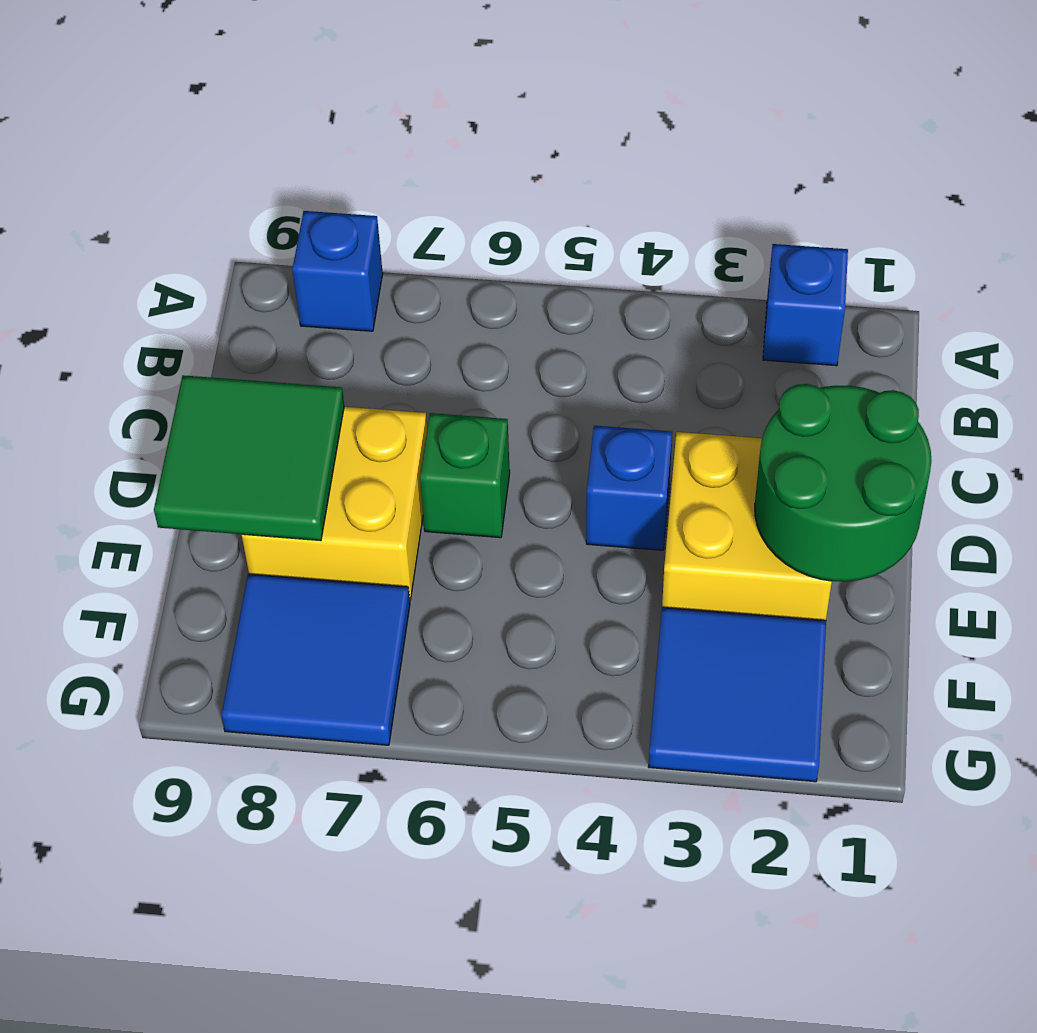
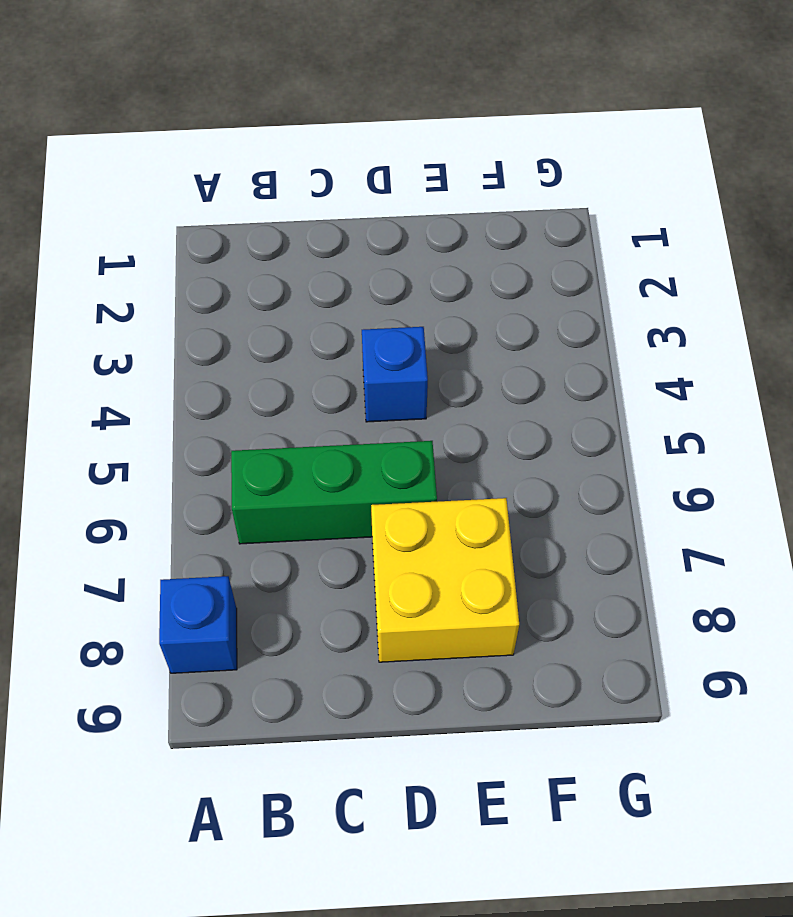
green brick B6:D6 level 1 -> green brick D6 level 1
none -> blue brick A2 level 1
none -> yellow brick D2:E3 level 1

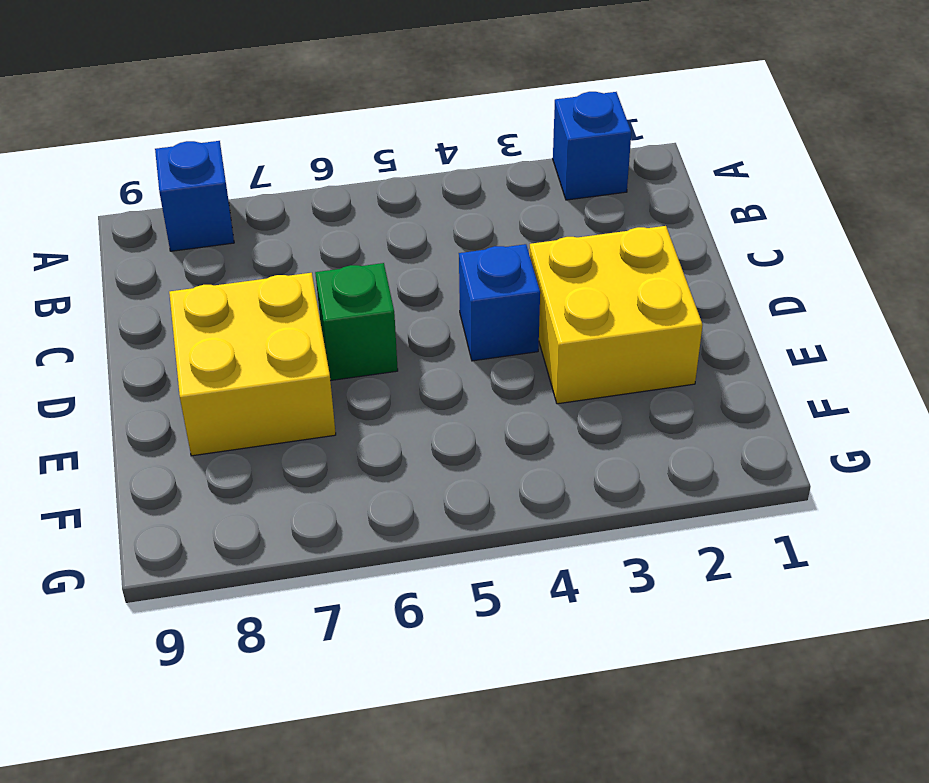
none -> blue tile F2:G3 level 1
none -> blue tile F7:G8 level 1

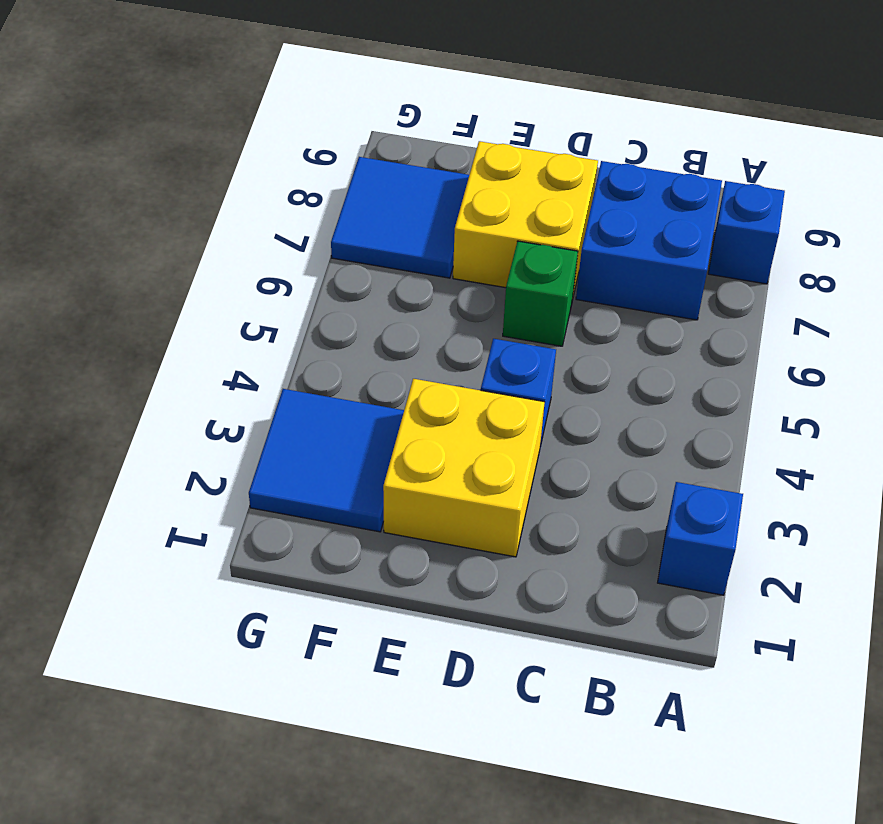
blue brick B7:C8 level 1 -> none
none -> green round brick D1:E2 level 2
none -> green tile D8:E9 level 2

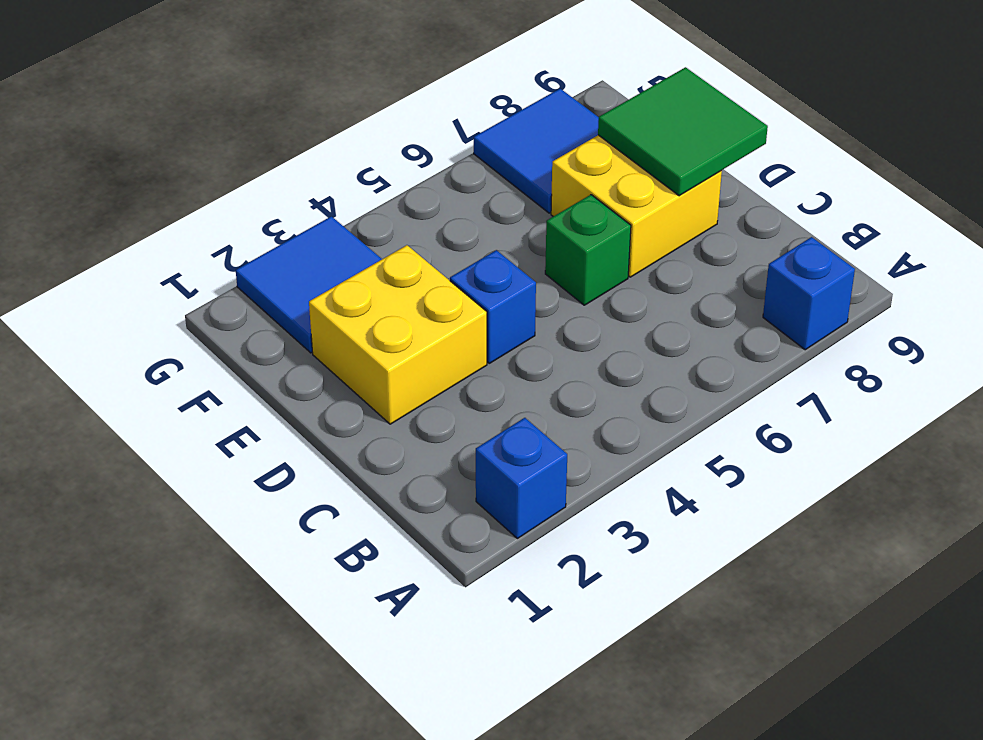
none -> green round brick D1:E2 level 2

